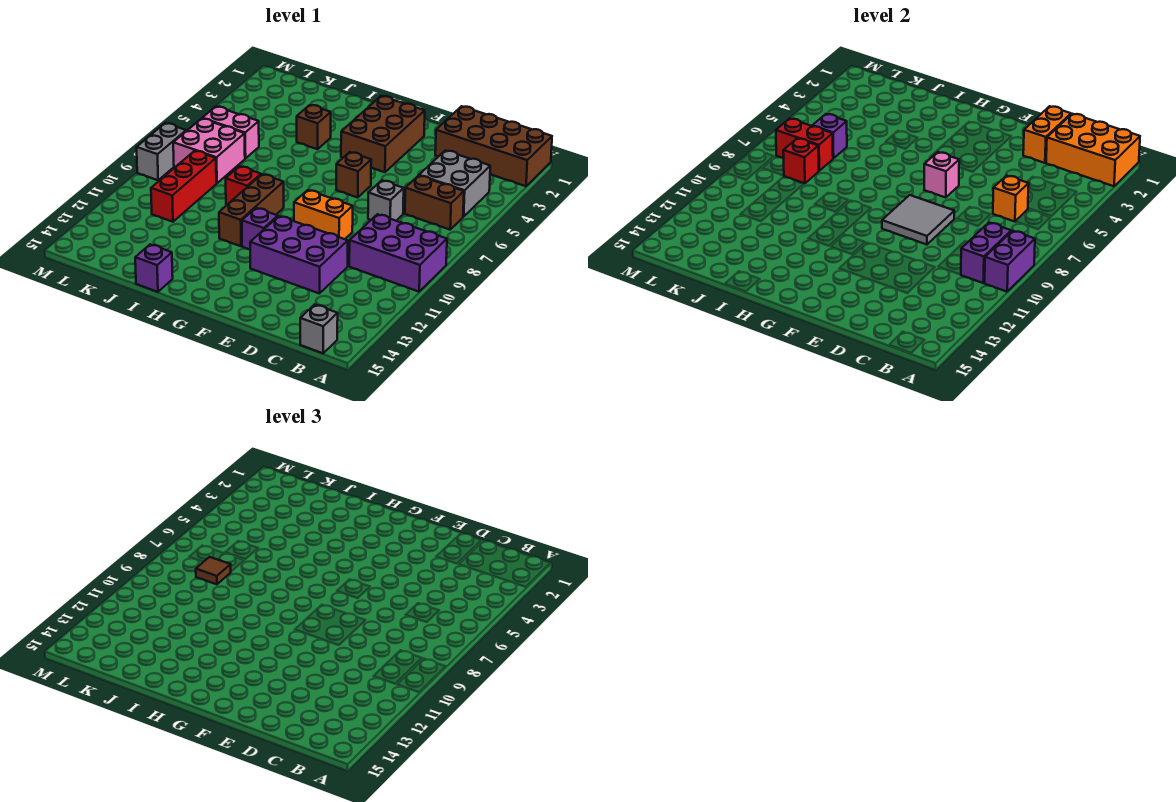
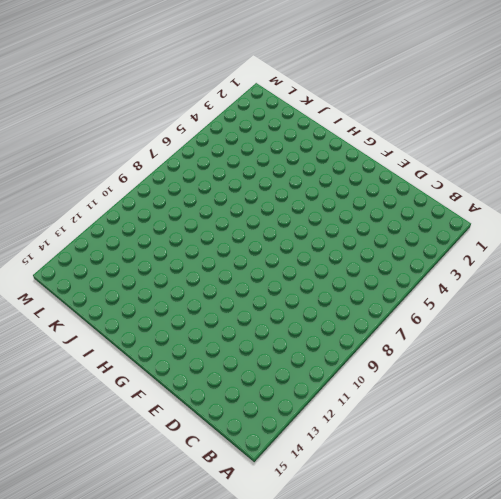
none -> brown brick A1:D2 level 1
none -> purple brick A9:C10 level 1
none -> grey brick B4:C5 level 1
none -> brown brick B6:C6 level 1

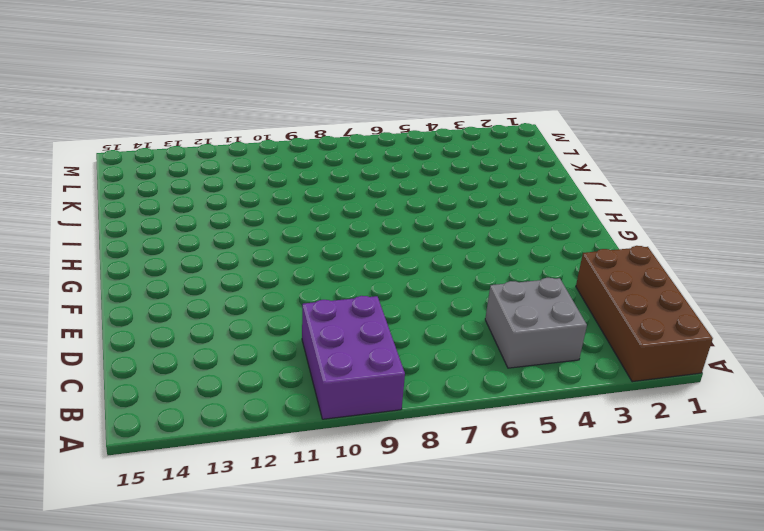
none -> brown brick B6:C6 level 1
none -> grey brick B15 level 1
none -> grey brick D7 level 1
none -> purple brick D11:F12 level 1

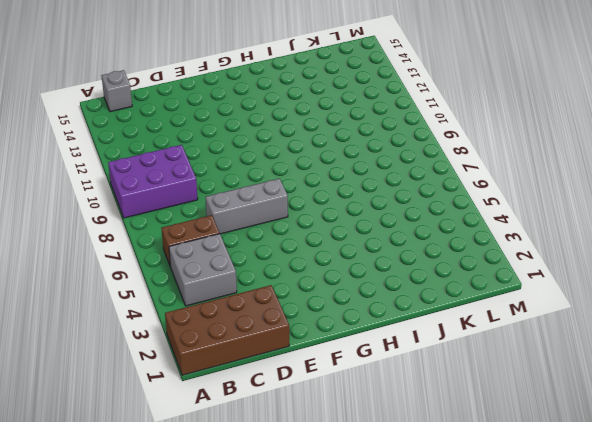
grey brick D7:F7 level 1 -> grey brick D7 level 1
none -> purple brick D11:F12 level 1
none -> orange brick E9:F9 level 1
none -> brown brick F2:G4 level 1
none -> brown brick F6 level 1

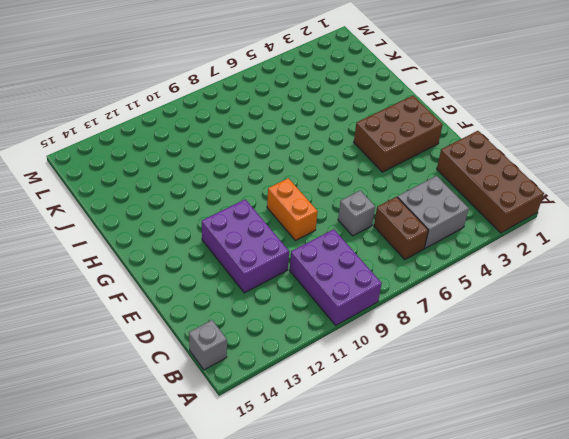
none -> brown brick F6 level 1
none -> purple brick G11 level 1
none -> brown brick H9:H11 level 1
none -> brown brick I4 level 1

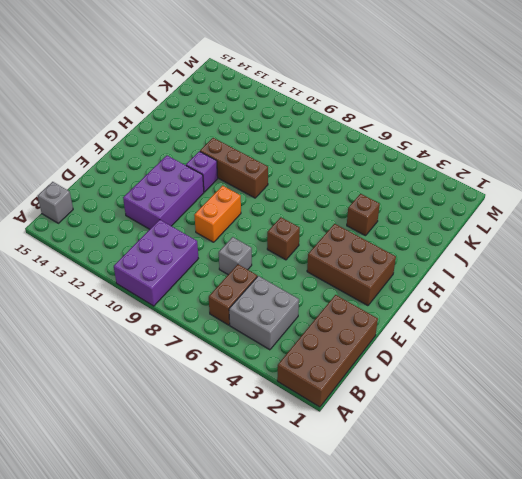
none -> red brick I9 level 1
none -> purple brick I15 level 1
none -> pink brick K6:L6 level 1
none -> pink brick K7:L8 level 1

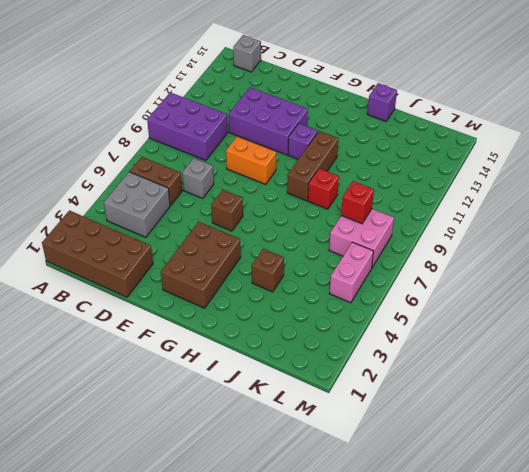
pink brick L5:L6 level 1 -> pink brick K6:L6 level 1
none -> red brick K9:K11 level 1
none -> grey brick M8:M9 level 1
none -> orange brick A1:C2 level 2
none -> purple brick A9:A10 level 2

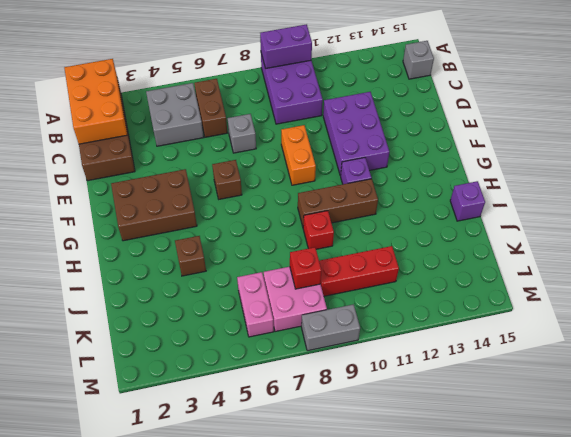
none -> purple brick B9:B10 level 2
none -> orange brick C6 level 2
none -> orange brick D1:D2 level 2
none -> grey tile E8:F9 level 2

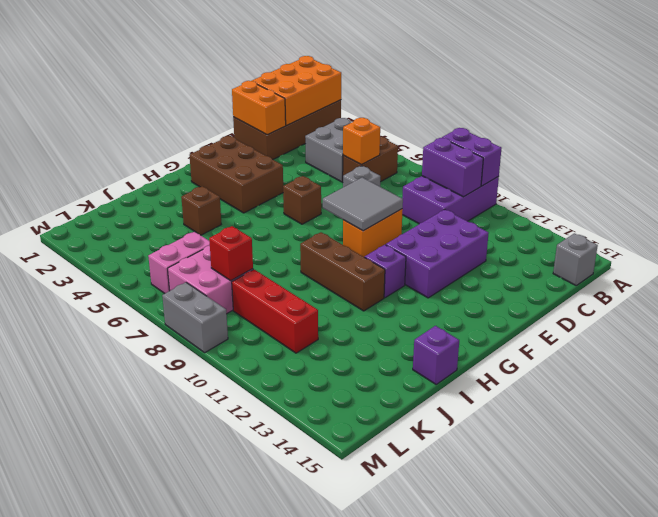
none -> red brick I9 level 1
none -> pink brick F6 level 2
none -> purple brick K6 level 2
none -> red brick K7:L7 level 2

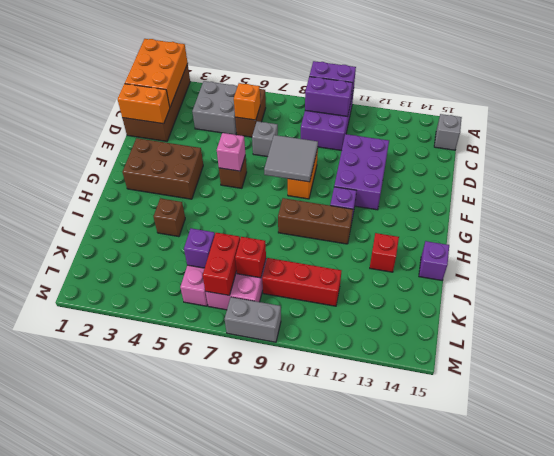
red brick I13 level 1 -> red brick I9 level 1
none -> brown tile K8 level 3

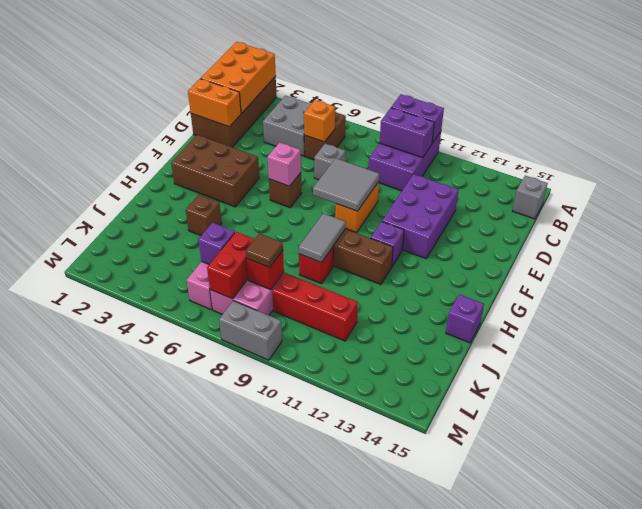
grey tile H9:I9 level 2 -> none

